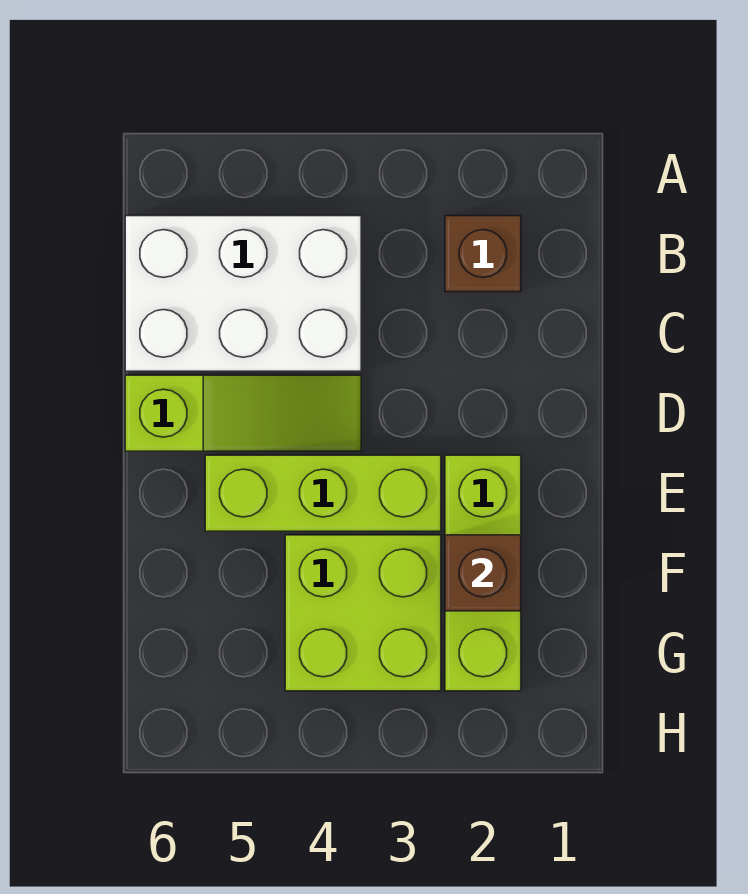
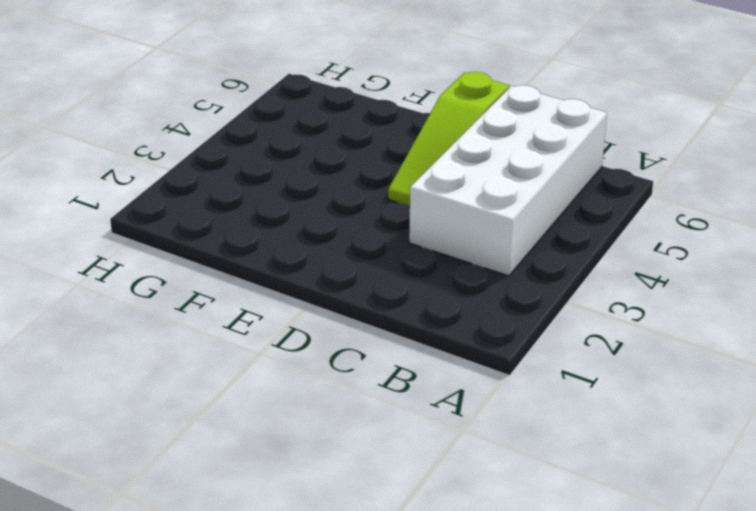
white brick B3:C6 level 1 -> white brick B4:C6 level 1
none -> brown brick B2 level 1
none -> lime brick E2:G2 level 1

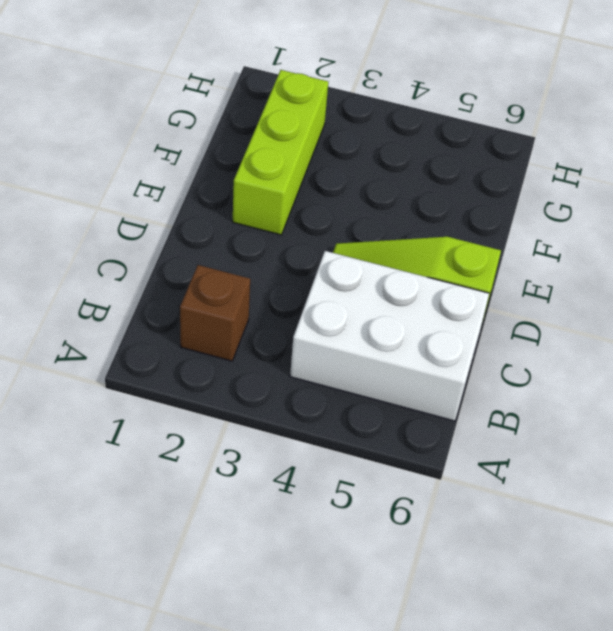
none -> lime brick E3:E5 level 1
none -> lime brick F3:G4 level 1

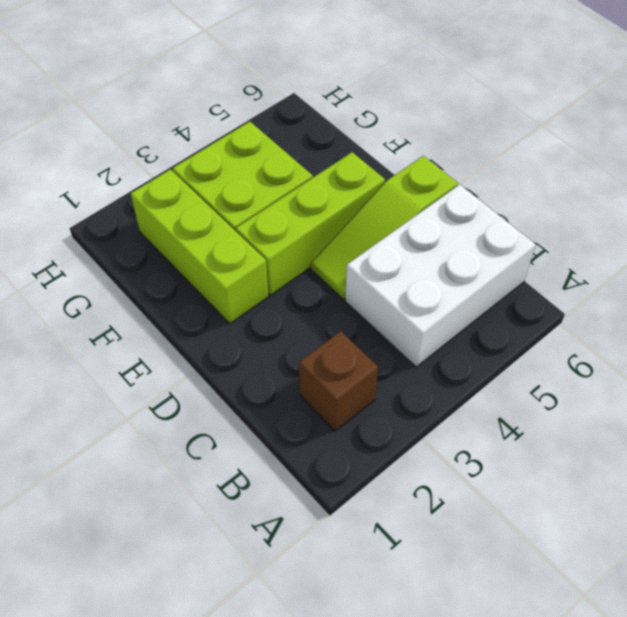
none -> brown brick F2 level 2

